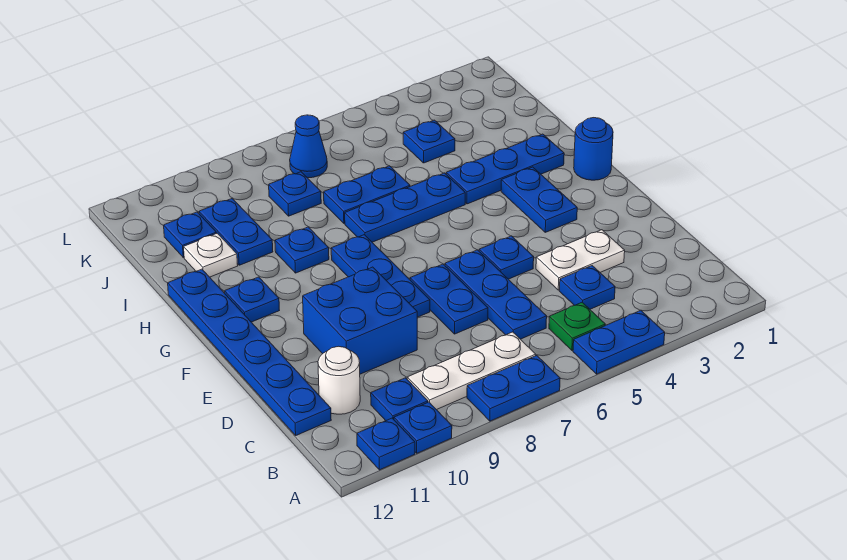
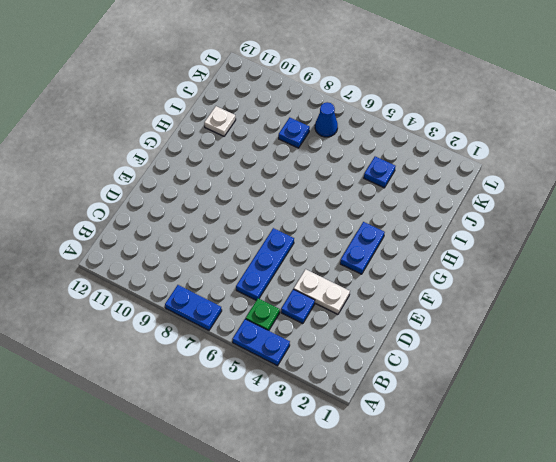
none -> blue plate A10 level 1
none -> blue plate A11 level 1
none -> white plate B7:B9 level 1

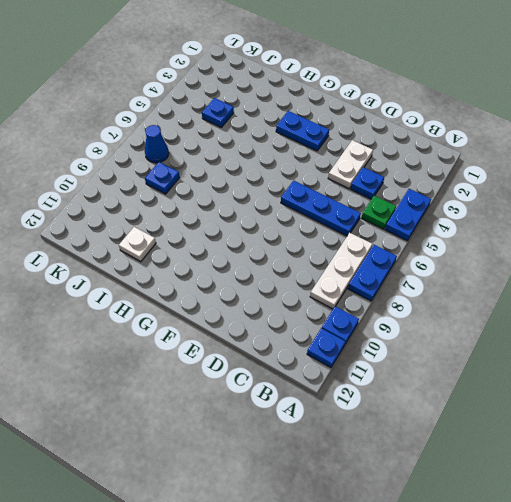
none -> blue plate B10 level 1
none -> white round brick C11 level 1
none -> blue plate C12:H12 level 1

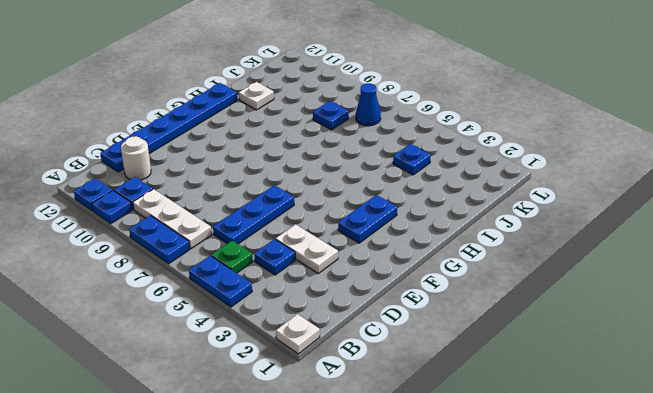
white plate A1 level 1 -> none
none -> blue plate D7:E7 level 1
none -> blue brick D9:E10 level 1
none -> blue plate E5 level 1

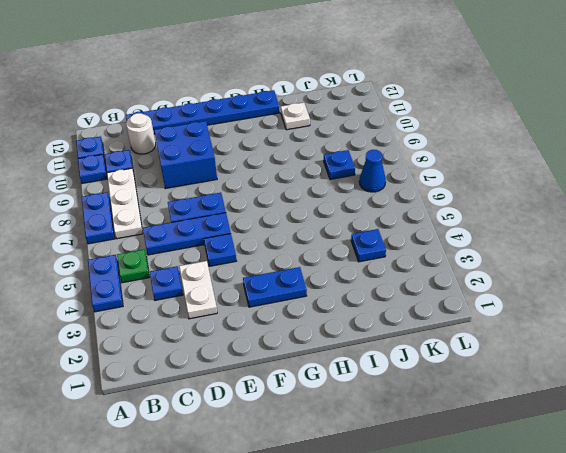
none -> blue plate E8:G8 level 1
none -> blue round brick G1 level 1
none -> blue plate G11 level 1

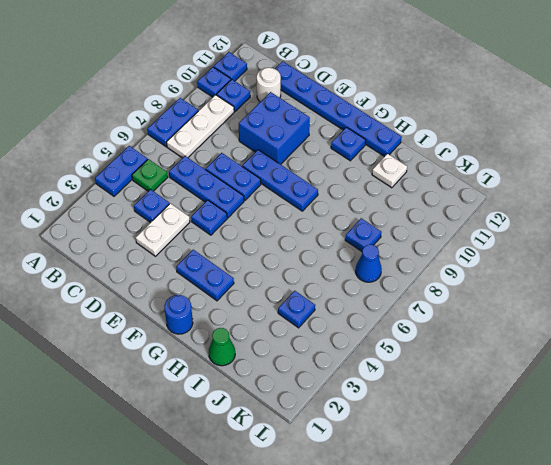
green cone I1 level 1 -> none
none -> blue plate H2:H4 level 1
none -> blue plate H5:H7 level 1
none -> blue plate H9 level 1

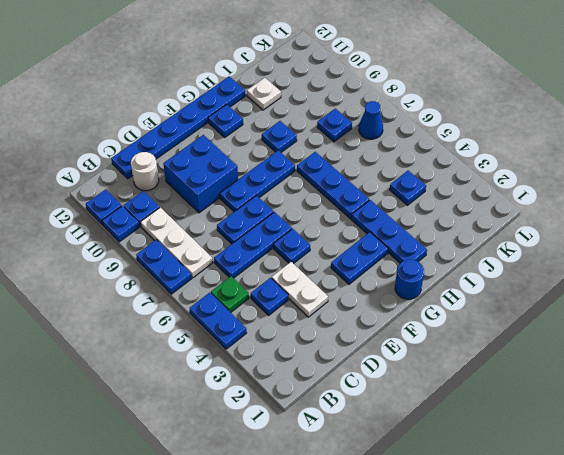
none -> blue plate I6:I7 level 1
none -> blue plate I10:J10 level 1
none -> blue plate J11 level 1

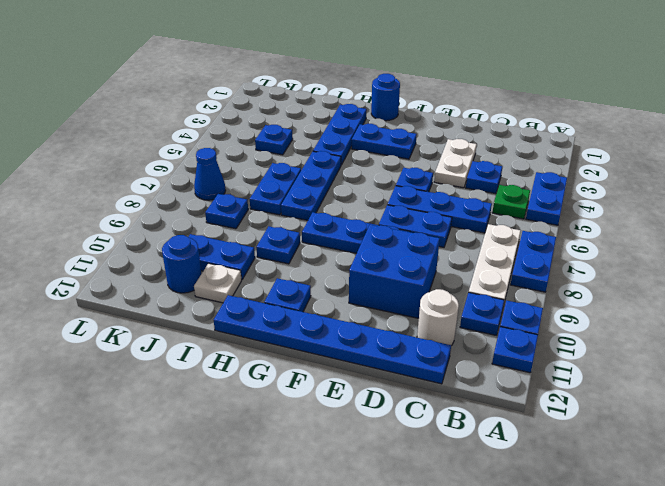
blue round brick J11 level 1 -> blue plate J11 level 1

